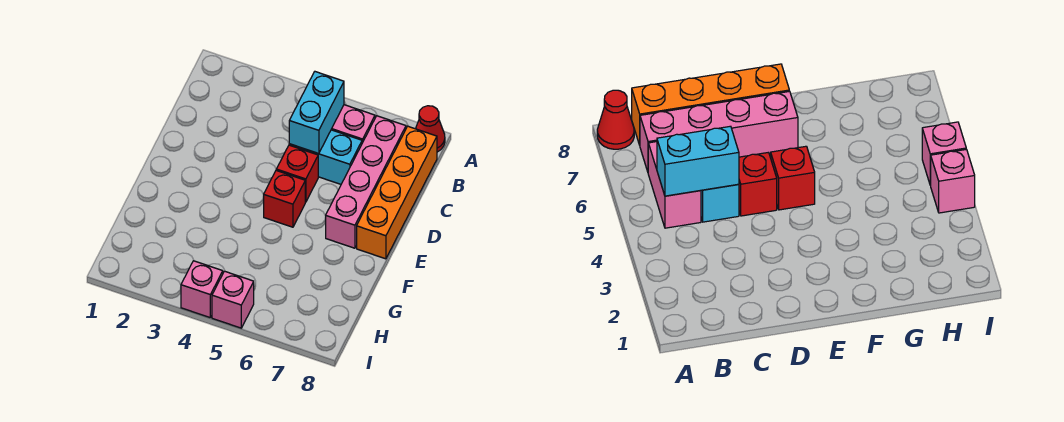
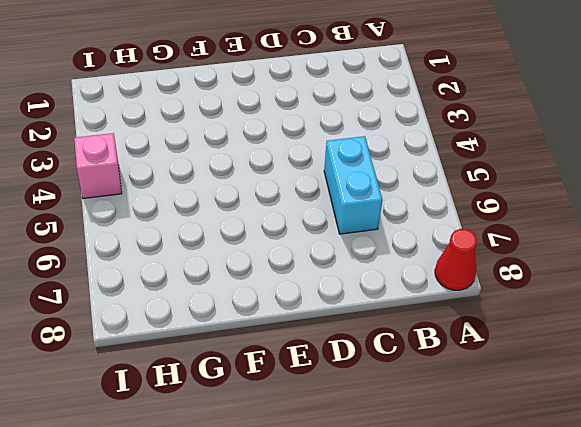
none -> pink brick B5:B6 level 1
none -> pink brick B7:E7 level 1

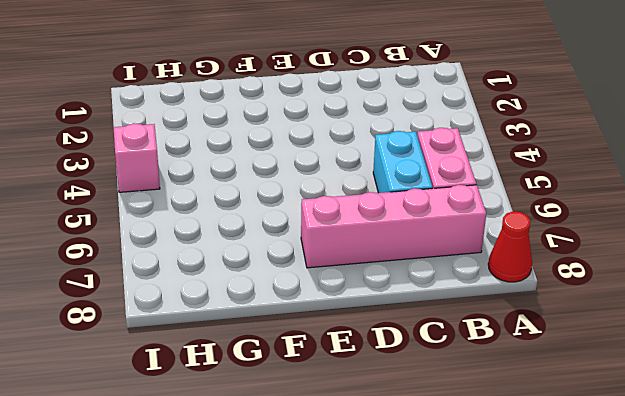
none -> orange brick B8:E8 level 1
none -> red brick D5 level 1

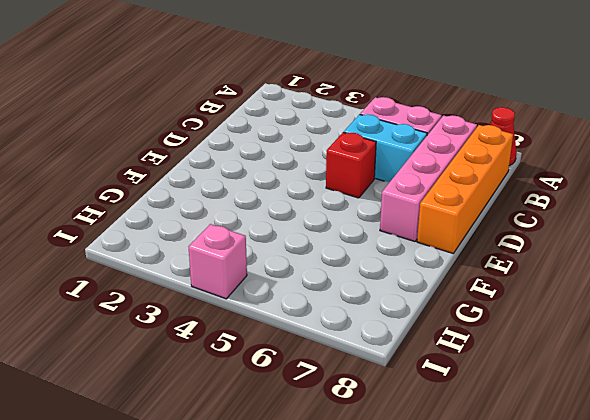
none -> red brick E5 level 1
none -> pink brick I5 level 1

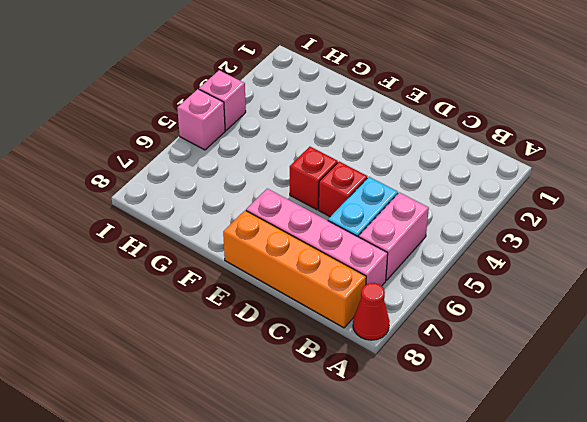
none -> cyan brick B5:C5 level 2

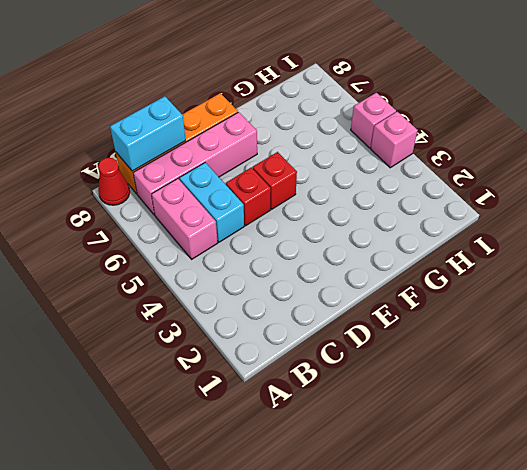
cyan brick B8:C8 level 2 -> cyan brick B5:C5 level 2

